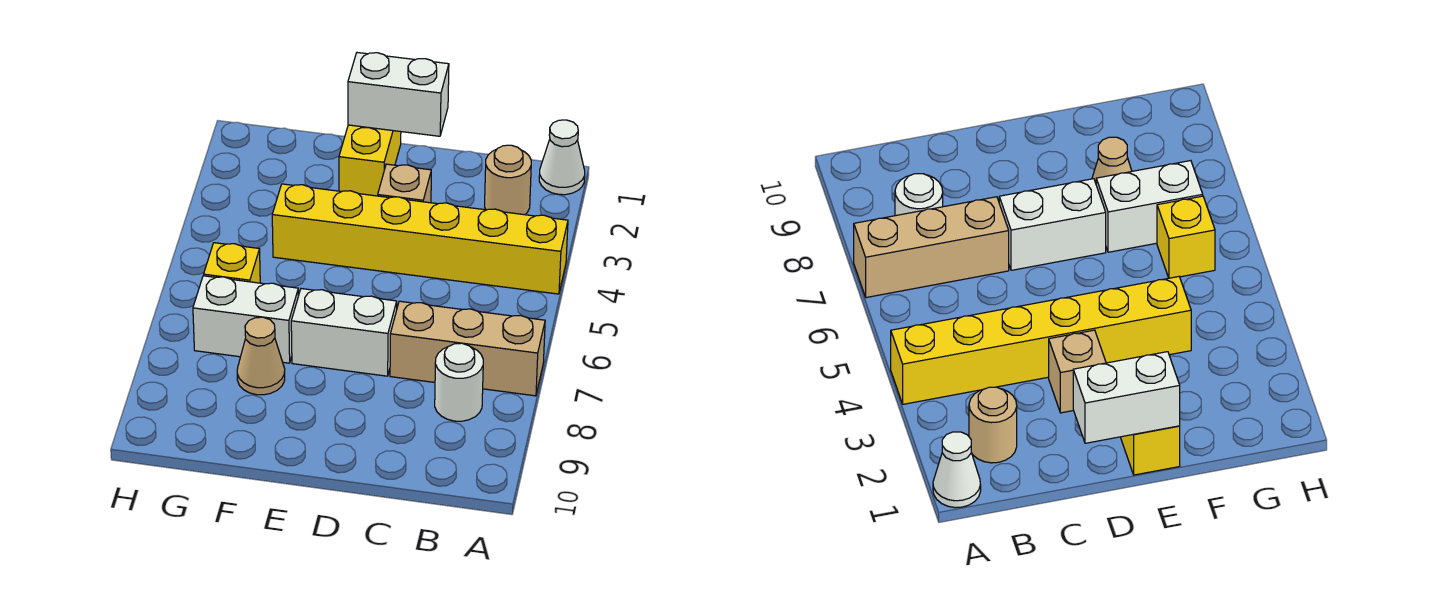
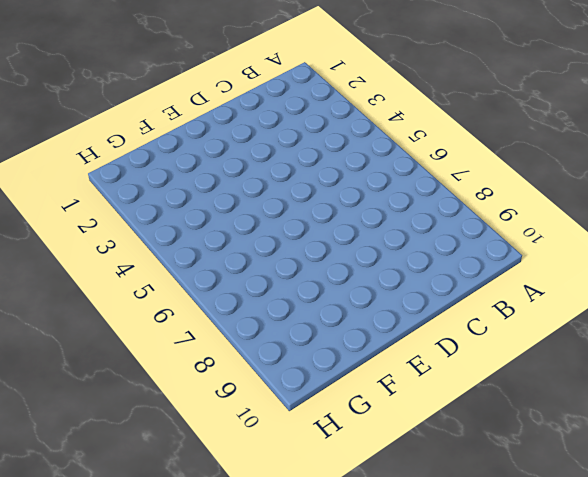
none -> white cone A1 level 1
none -> yellow brick A4:F4 level 1
none -> tan brick A7:C7 level 1

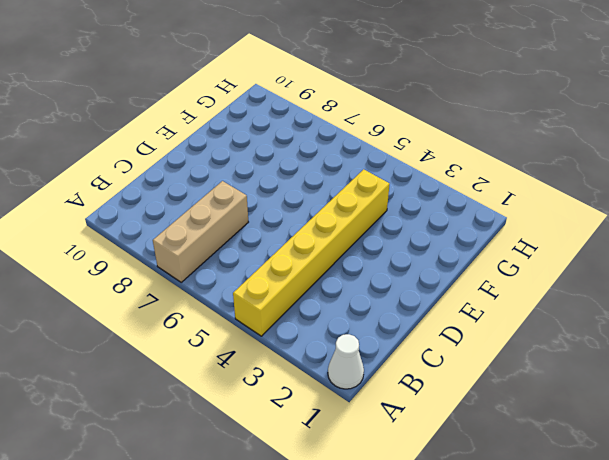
none -> tan round brick B2 level 1
none -> white round brick B8 level 1
none -> tan brick D3 level 1

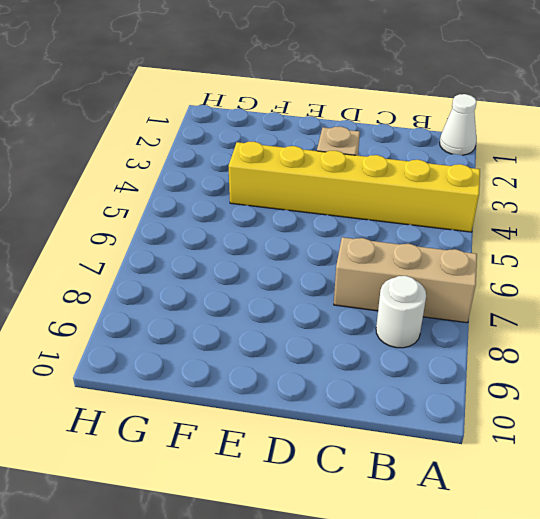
none -> tan round brick B2 level 1
none -> white brick D7:E7 level 1
none -> yellow brick E1:E2 level 1

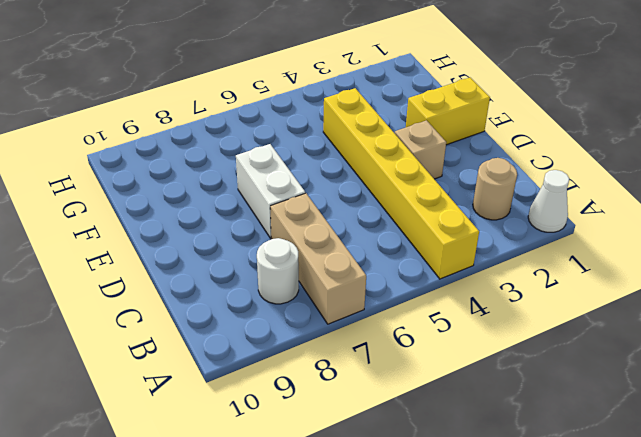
none -> white brick F7:G7 level 1
none -> tan cone F8 level 1
none -> yellow brick G6 level 1

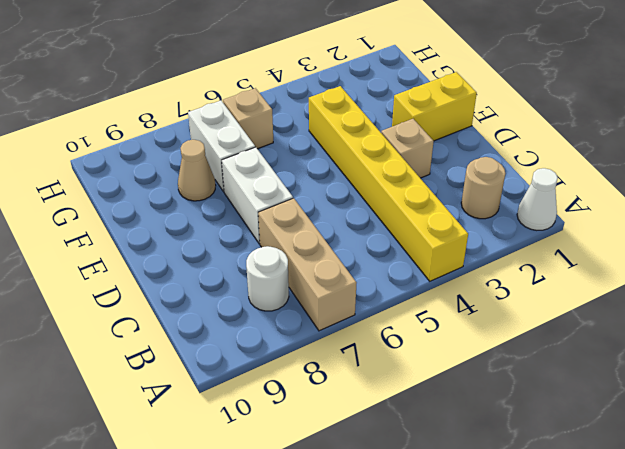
tan brick G6 level 1 -> yellow brick G6 level 1
none -> white brick D1:E1 level 2

